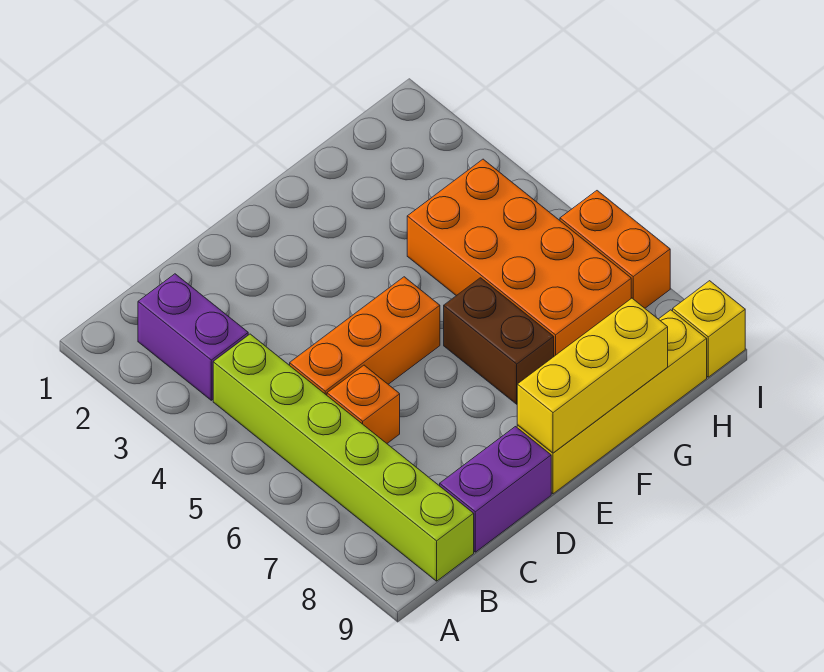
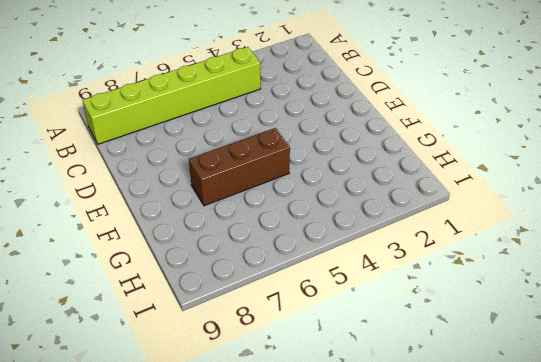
brown brick F5:F7 level 1 -> brown brick F6:F7 level 1
none -> purple brick B2:B3 level 1
none -> orange brick C5:E5 level 1

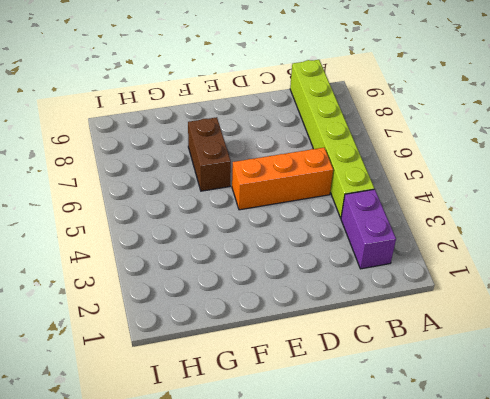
none -> orange brick C6 level 1
none -> purple brick C9:D9 level 1

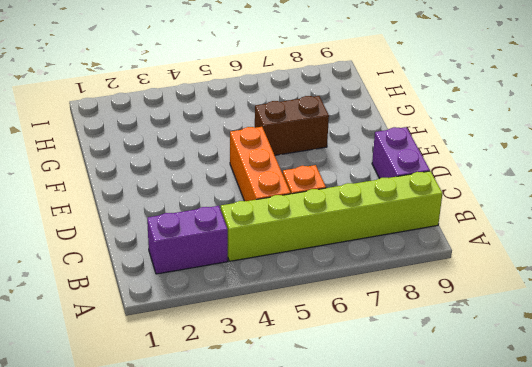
none -> yellow brick E9:H9 level 1
none -> orange brick G4:H7 level 1

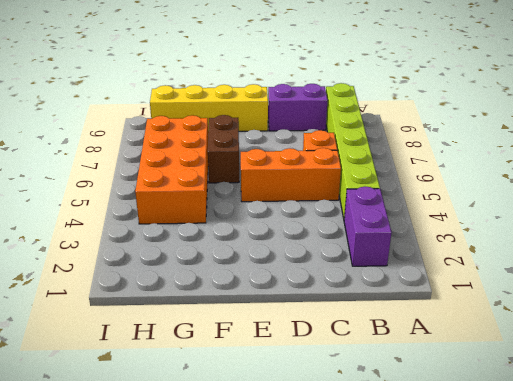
none -> orange brick I6:I7 level 1
none -> yellow brick I9 level 1

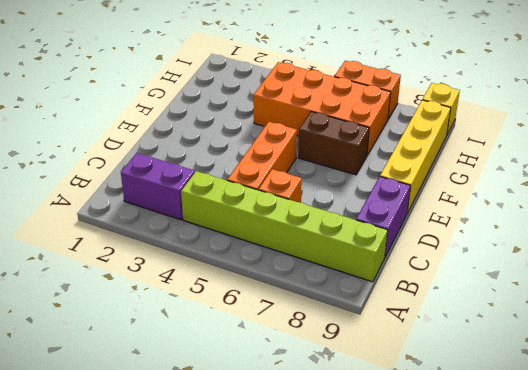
none -> yellow brick E9:G9 level 2

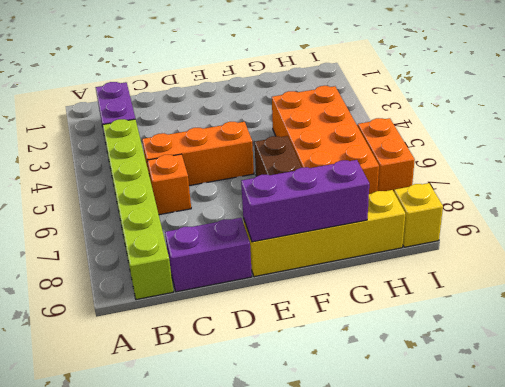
purple brick E9:G9 level 2 -> yellow brick E9:G9 level 2

